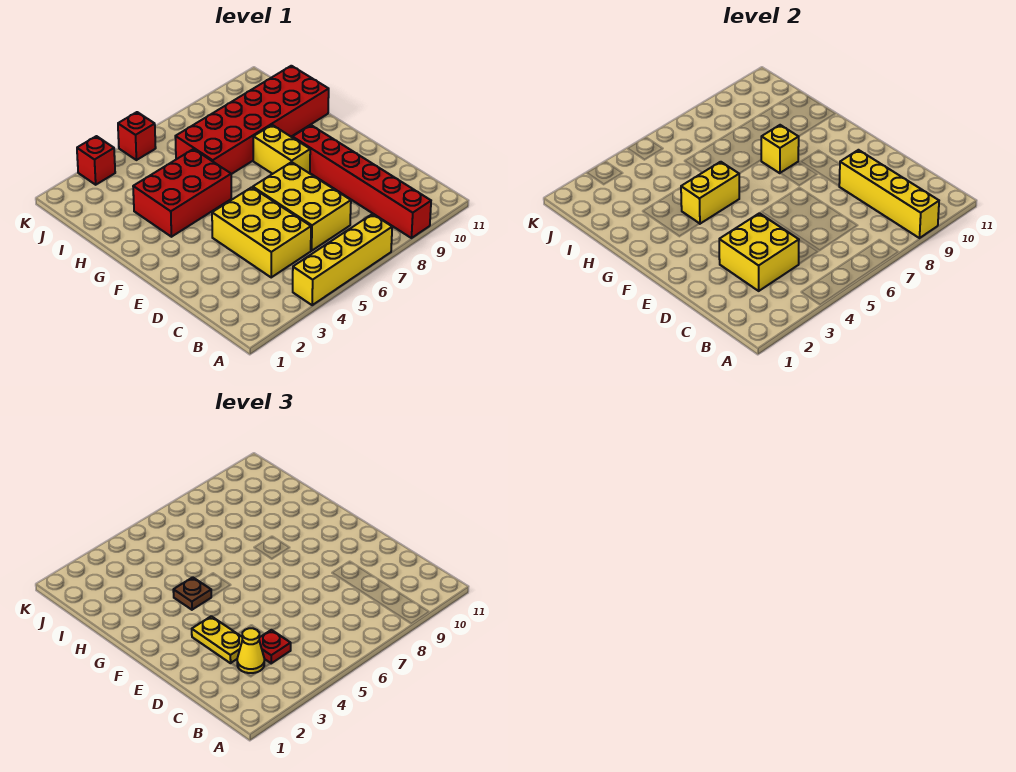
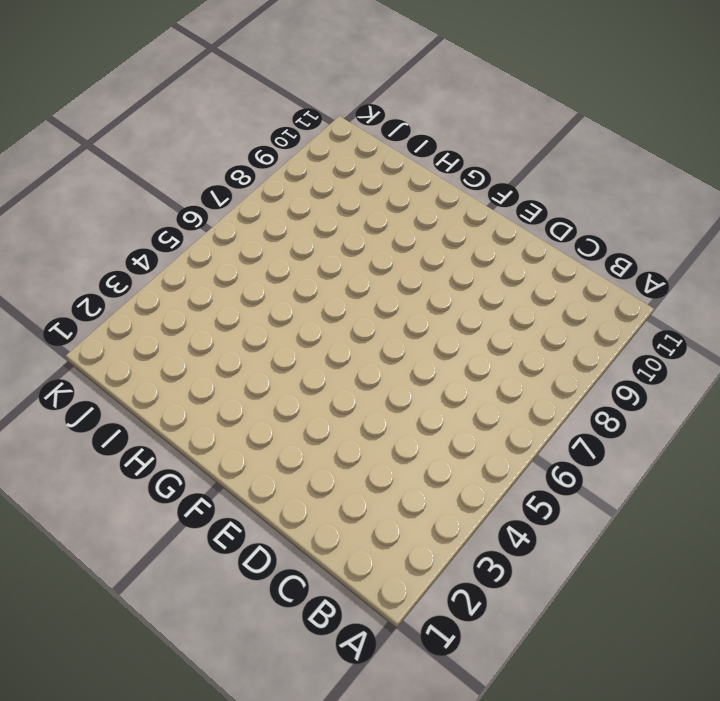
none -> yellow brick A4:A7 level 1
none -> red brick A9:F9 level 1
none -> yellow brick C4:E5 level 1

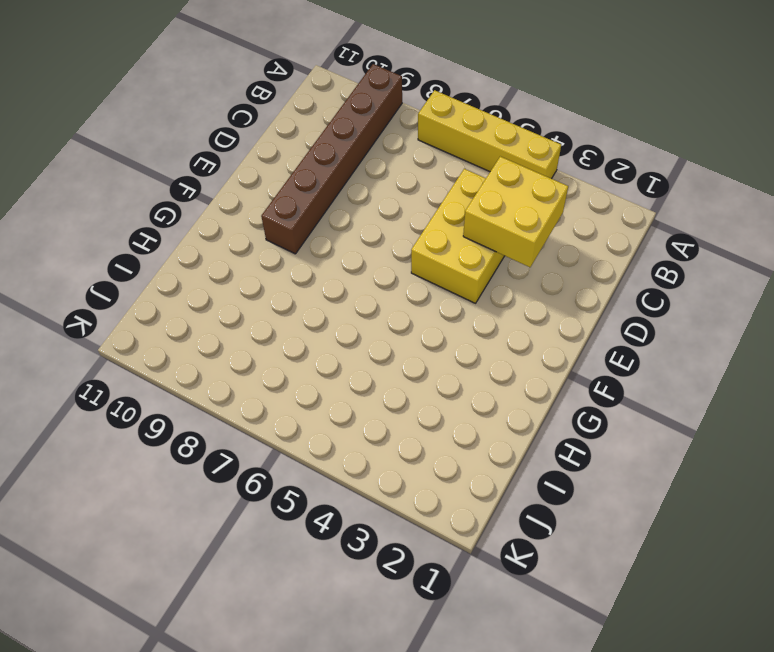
brown brick A9:F9 level 1 -> red brick A9:F9 level 1
none -> yellow brick C6:E7 level 1
none -> yellow brick F8:G8 level 1
none -> red brick G3:H5 level 1

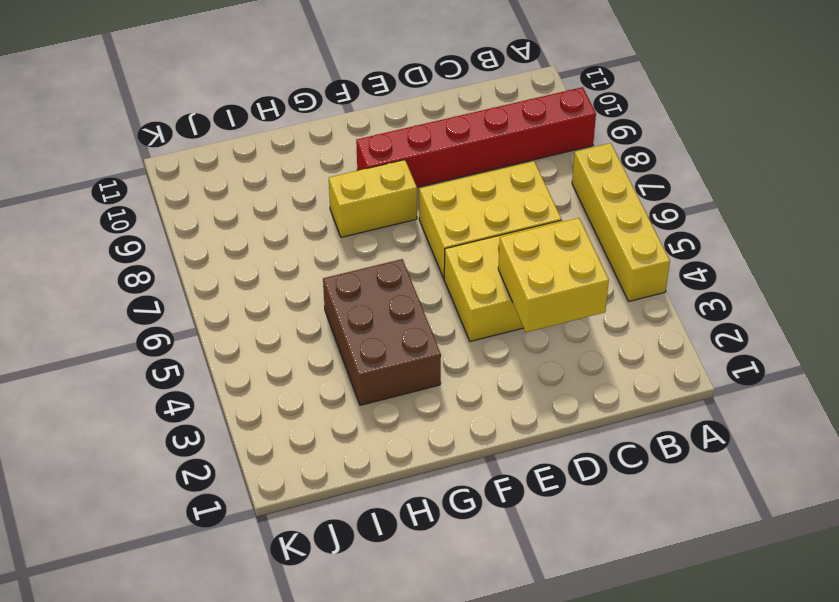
brown brick G3:H5 level 1 -> red brick G3:H5 level 1
none -> red brick H6:I11 level 1
none -> red brick K3 level 1
none -> red brick K5 level 1

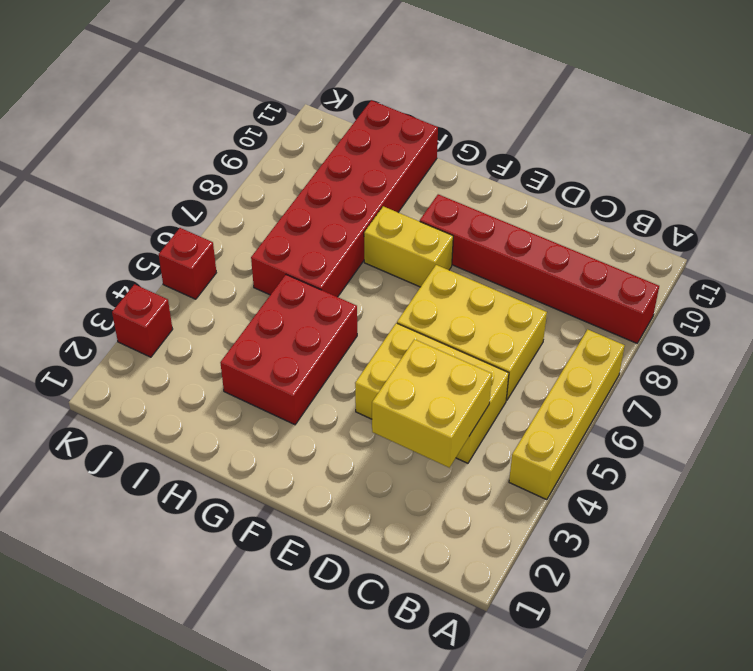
none -> yellow brick A9:D9 level 2
none -> yellow brick G4:G5 level 2
none -> yellow brick G8 level 2

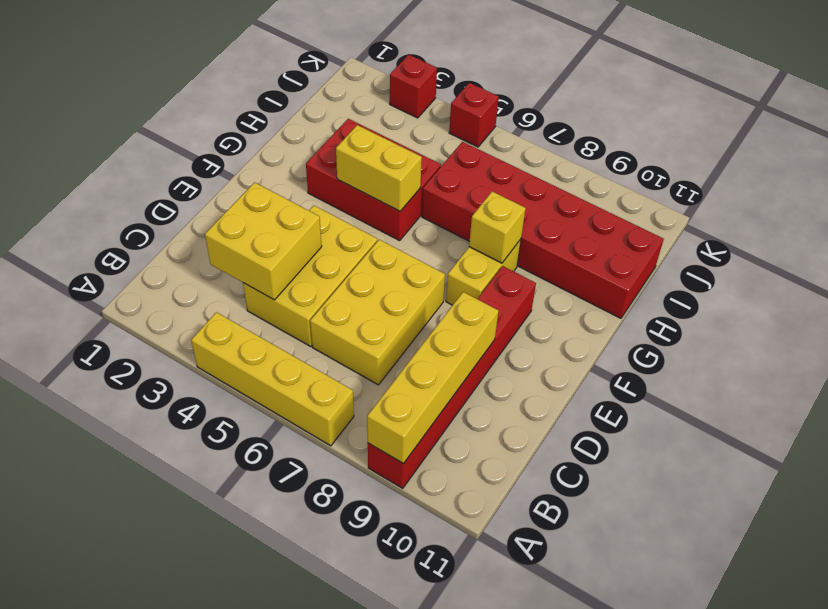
none -> yellow cone C3 level 3
none -> red plate C4 level 3
none -> yellow plate D3:E3 level 3

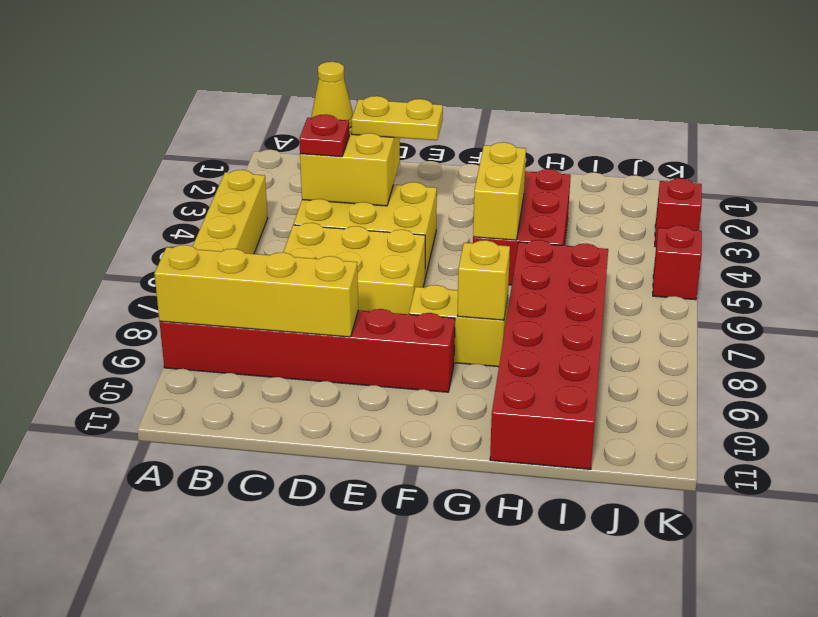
none -> brown plate G4 level 3

